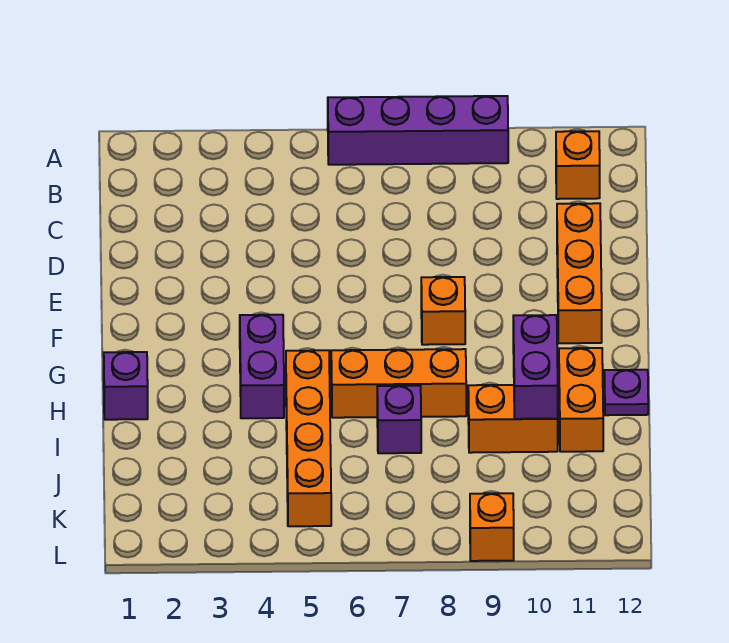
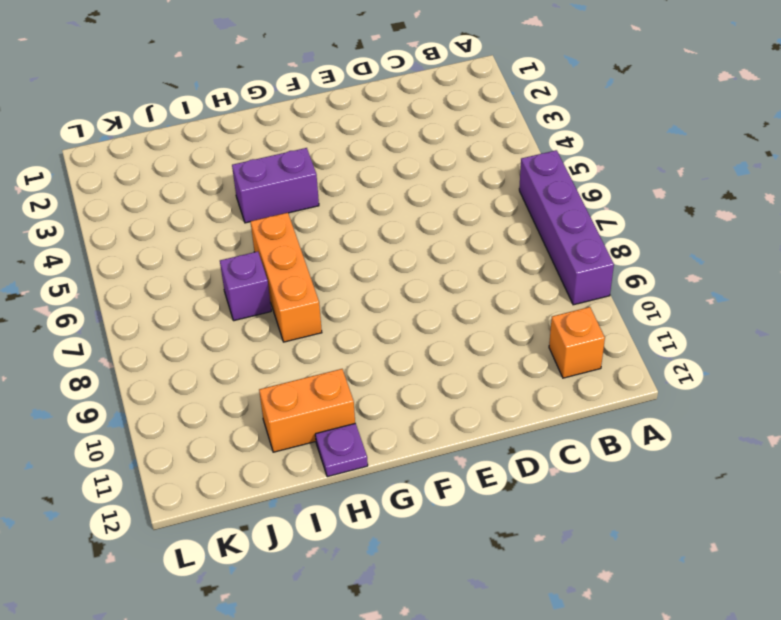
none -> orange brick D11:F11 level 1
none -> orange brick F8 level 1
none -> purple brick H1 level 1

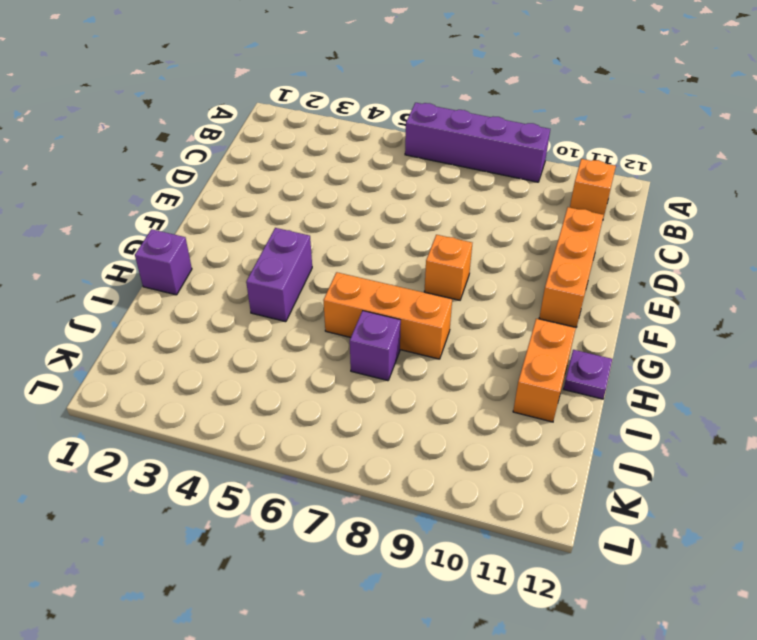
none -> orange brick H5:K5 level 1
none -> orange brick I9:I10 level 1
none -> orange brick L9 level 1

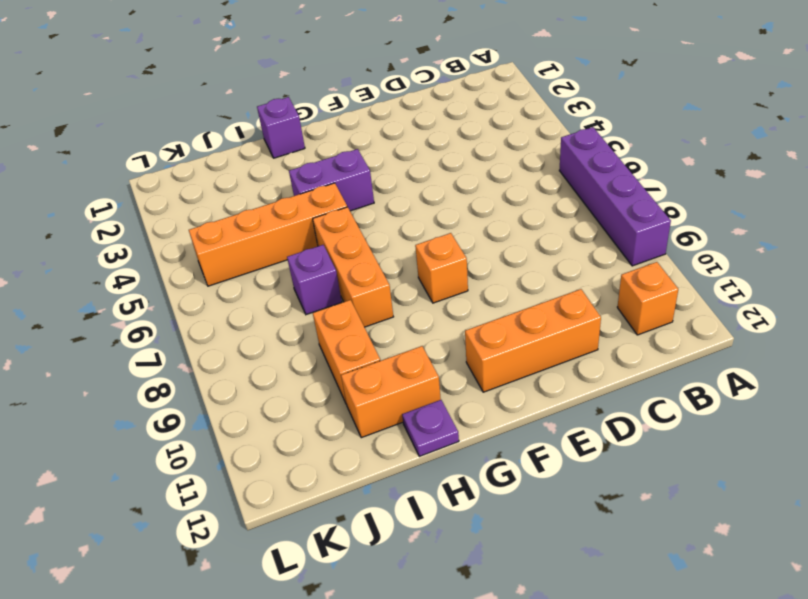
none -> orange brick L9 level 1
none -> purple brick H10:I10 level 2

